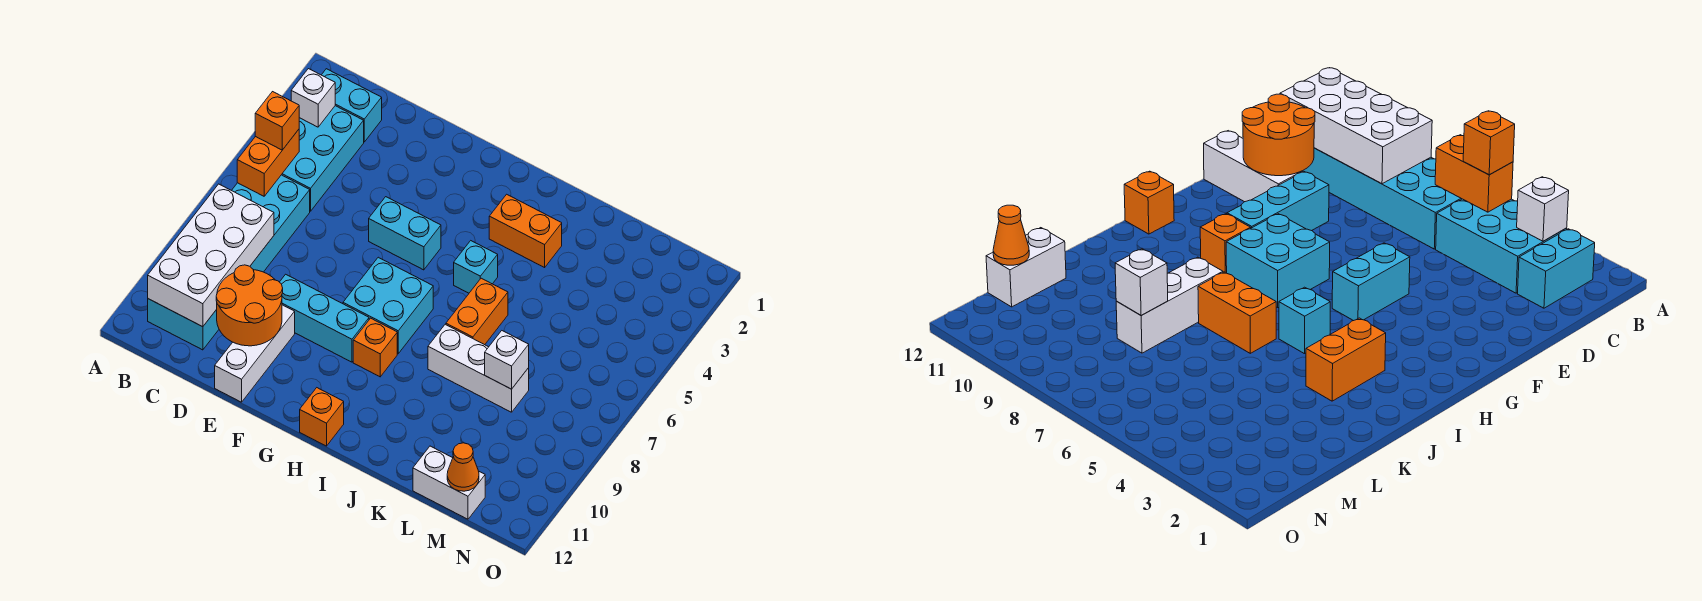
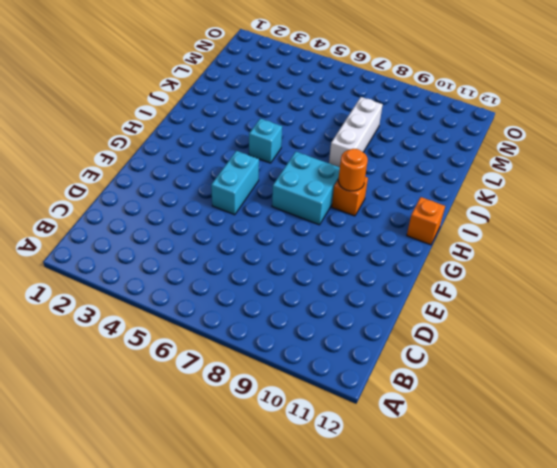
orange round brick H9 level 2 -> none
none -> cyan brick B2:C2 level 1
none -> cyan brick B3:C5 level 1
none -> cyan brick B6:C11 level 1

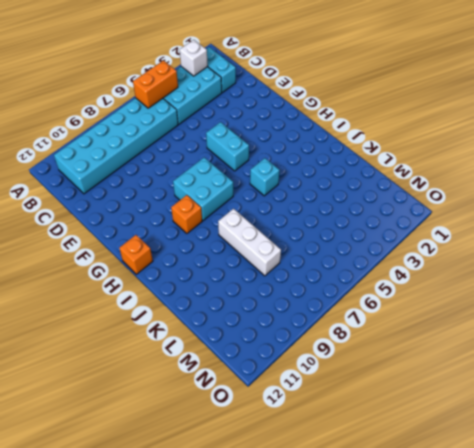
none -> cyan brick E9:G9 level 1
none -> white brick E10:E12 level 1
none -> orange brick I3:J3 level 1

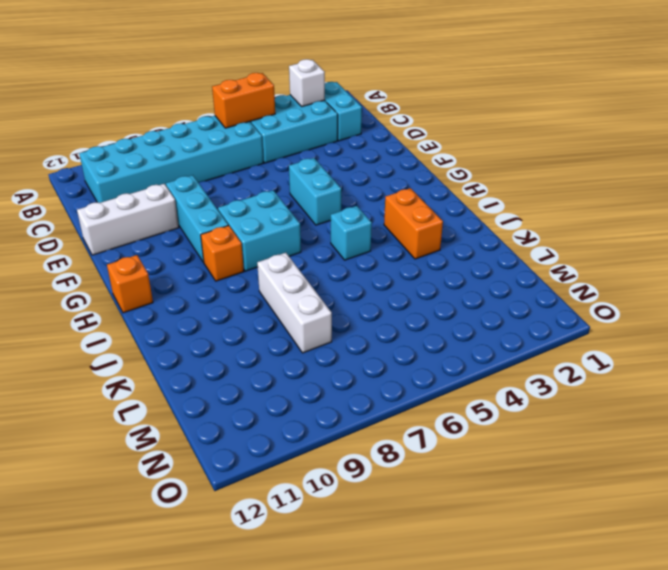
none -> orange brick J6:J7 level 1
none -> white brick L12:M12 level 1
none -> white brick B8:C11 level 2

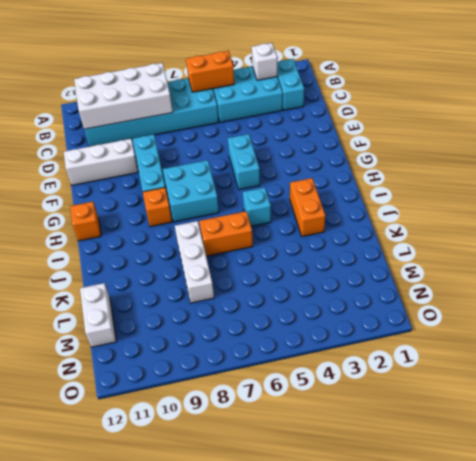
none -> orange round brick D10:E11 level 2
none -> white brick L8 level 2
none -> orange cone M12 level 2

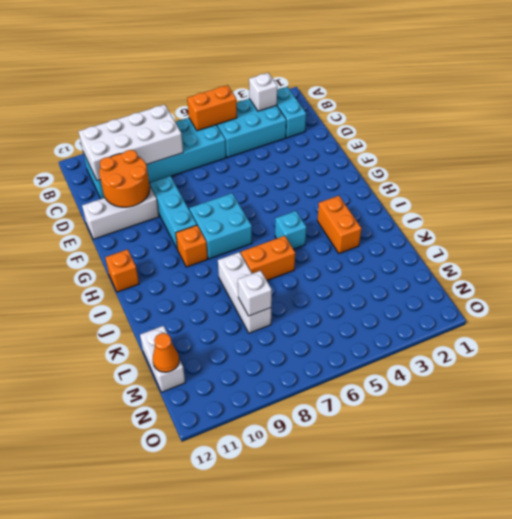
none -> cyan brick F5:G5 level 1
none -> orange brick B5 level 3

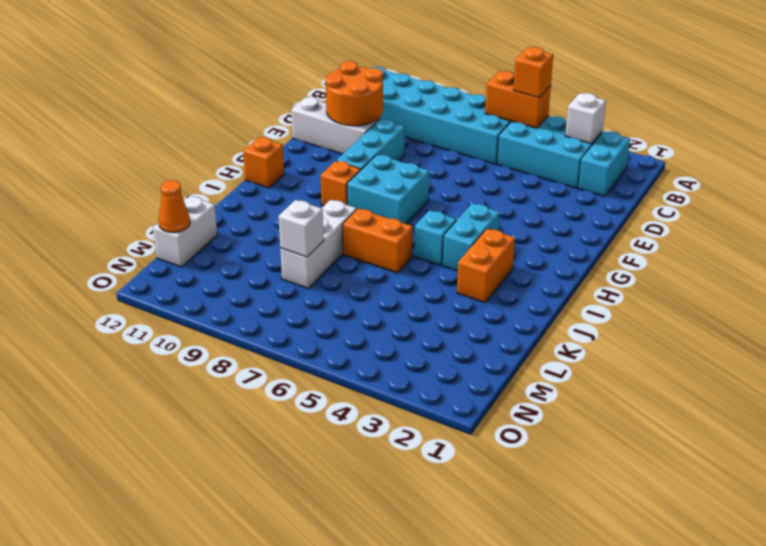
cyan brick H4:I4 level 1 -> cyan brick F5:G5 level 1
none -> white brick B8:C11 level 2

